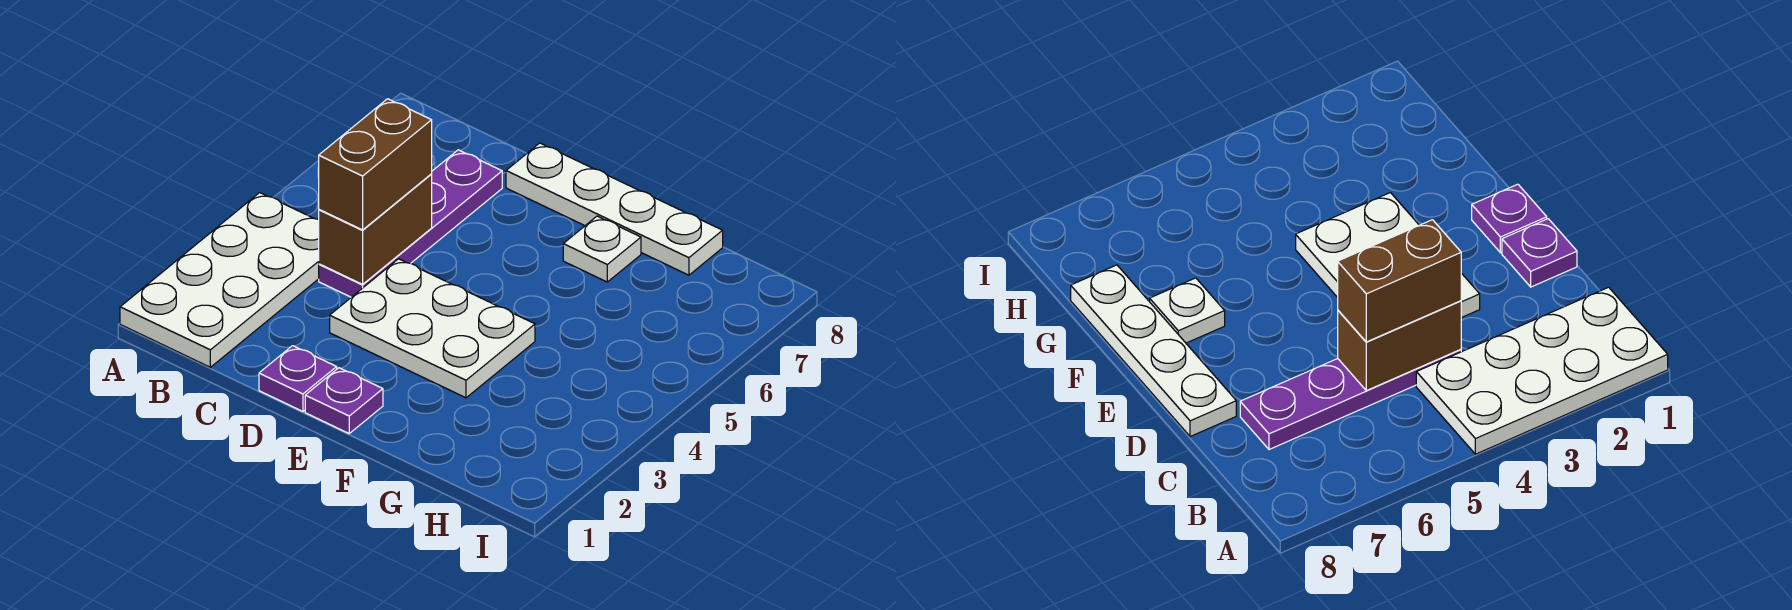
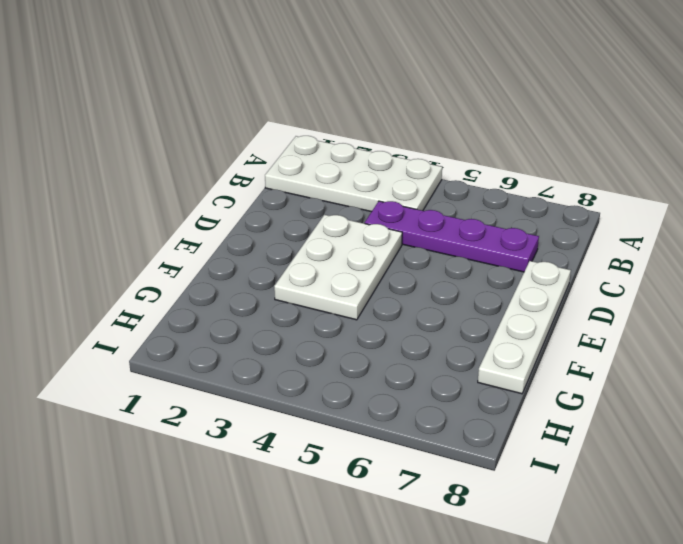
none -> purple plate D1 level 1
none -> purple plate E1 level 1

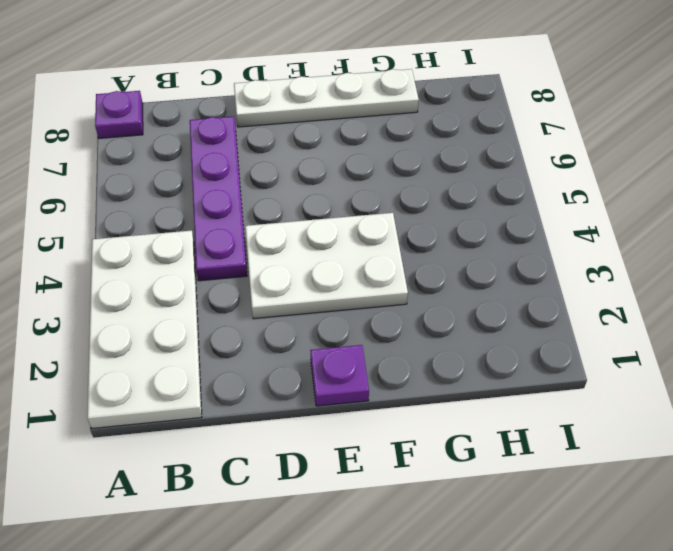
purple plate A8 level 1 -> purple plate D1 level 1
none -> white plate F7 level 1
none -> brown brick C4:C5 level 2

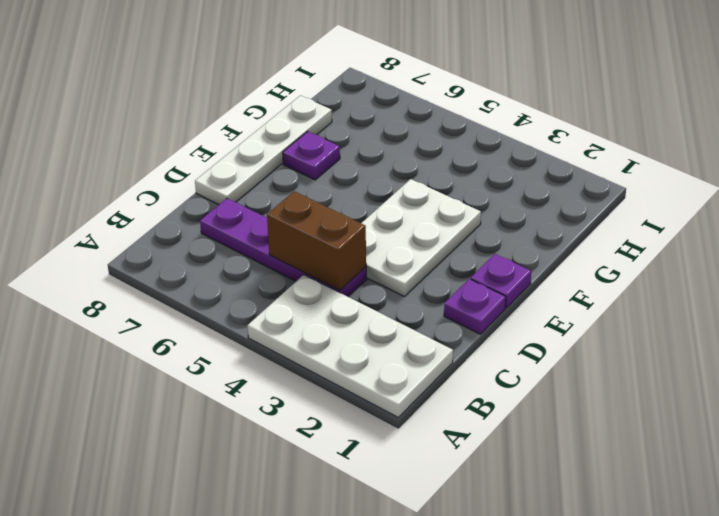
purple plate F7 level 1 -> white plate F7 level 1
none -> brown brick C4:C5 level 3

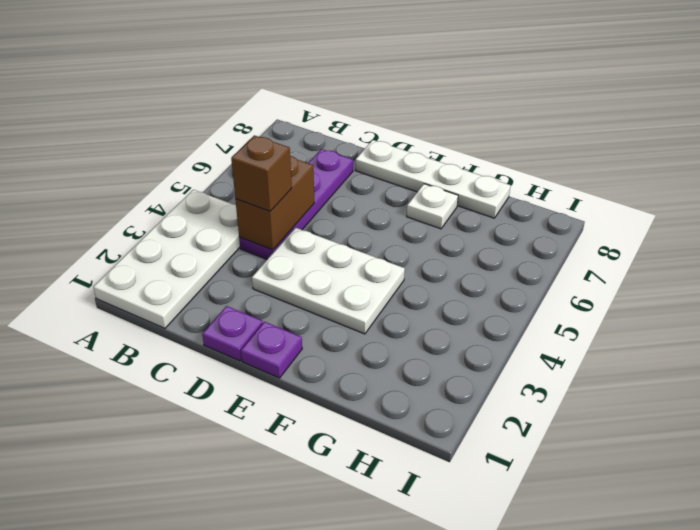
brown brick C4 level 3 -> brown brick C4:C5 level 3

